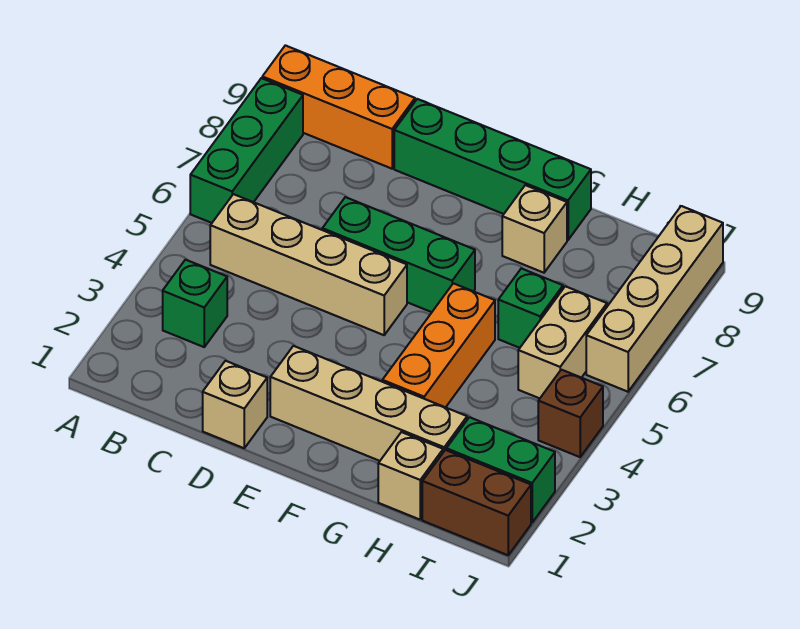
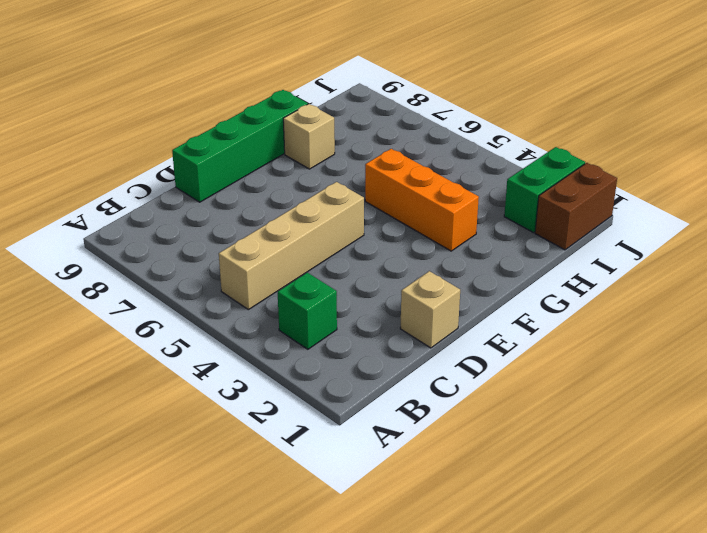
none -> green brick A6:A8 level 1
none -> orange brick A9:C9 level 1
none -> green brick D6:F6 level 1

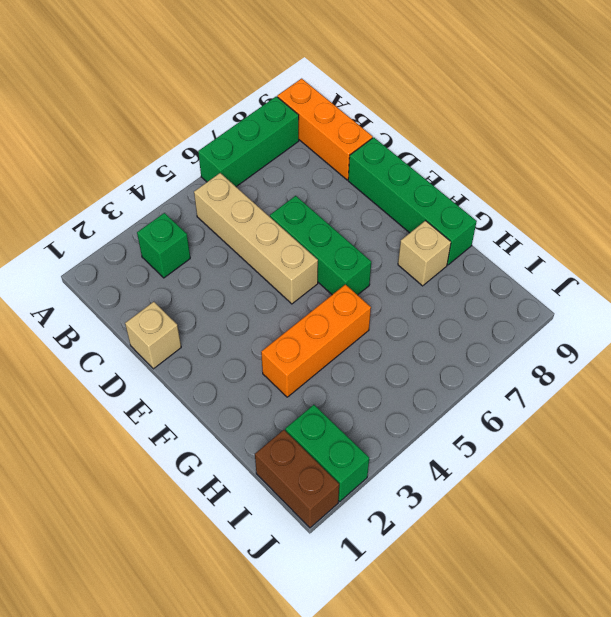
none -> tan brick E2:H2 level 1
none -> tan brick H1 level 1
none -> green brick H6 level 1

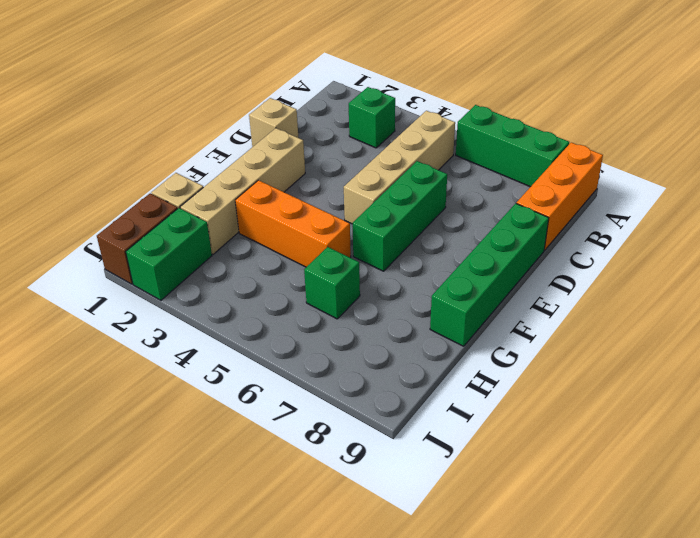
none -> tan brick G8 level 1
none -> tan brick I5:I6 level 1
none -> brown brick J4 level 1

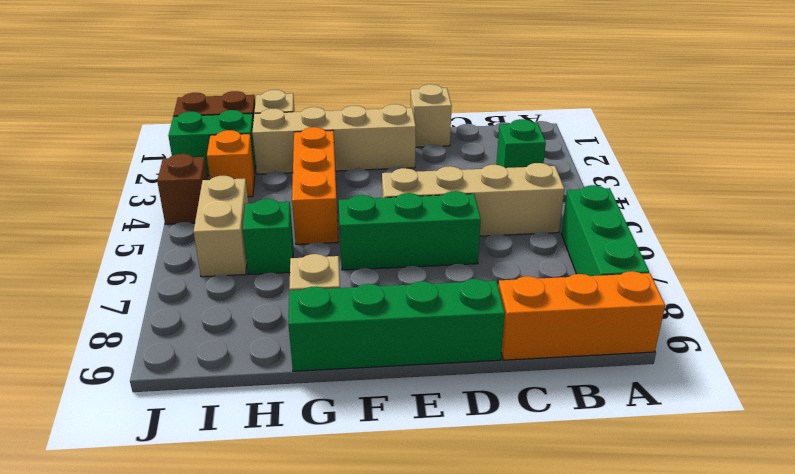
orange brick I3 level 1 -> none
none -> tan brick J6:J9 level 1

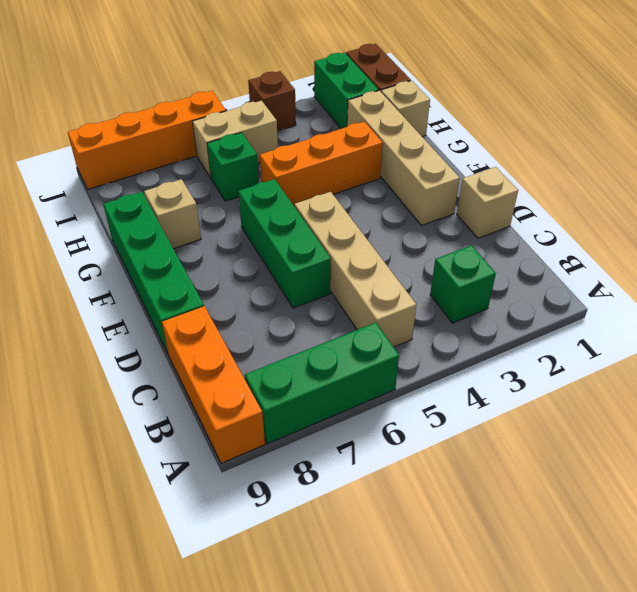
orange brick J6:J9 level 1 -> tan brick J6:J9 level 1

